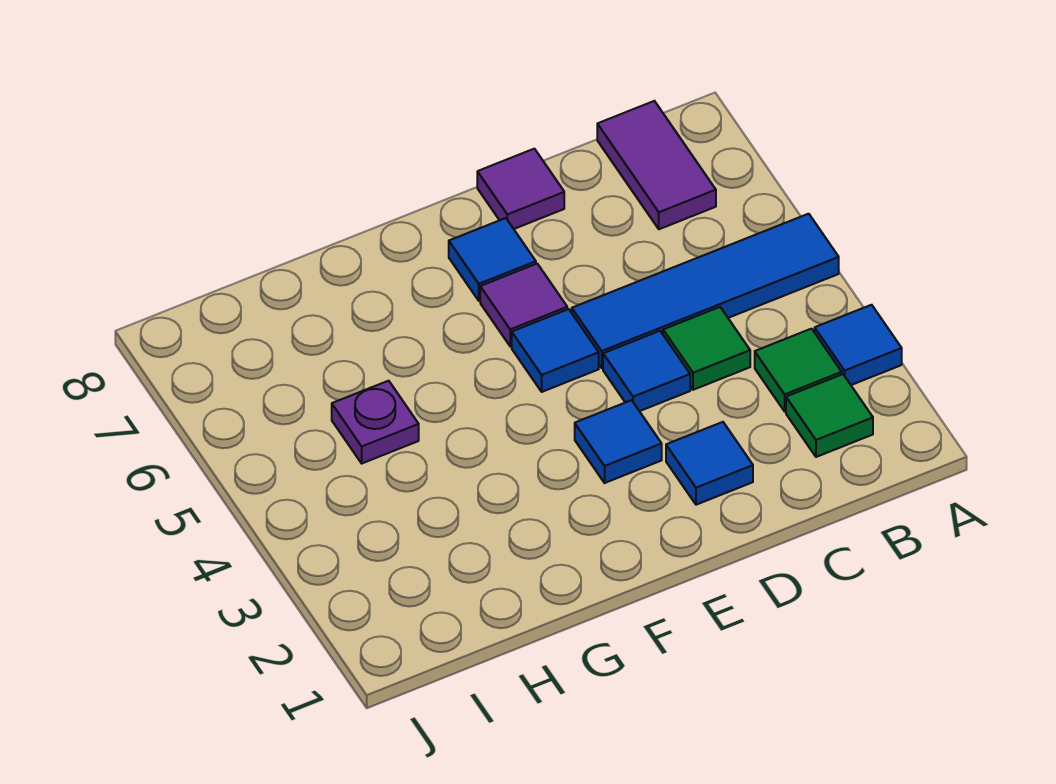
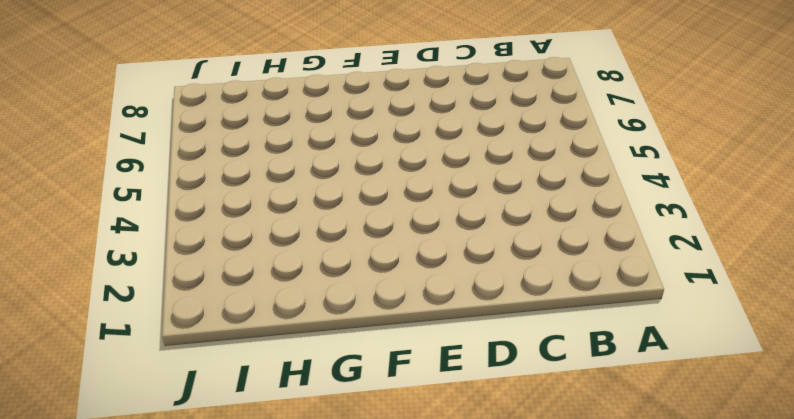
none -> blue tile A3 level 1
none -> blue tile A5:D5 level 1
none -> green tile B2 level 1

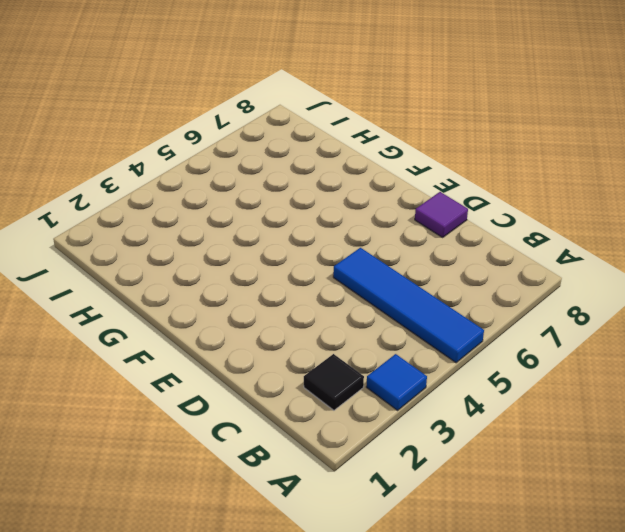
black tile B2 level 1 -> green tile B2 level 1
none -> green tile B3 level 1
none -> purple tile B7:B8 level 1
none -> green tile C4 level 1

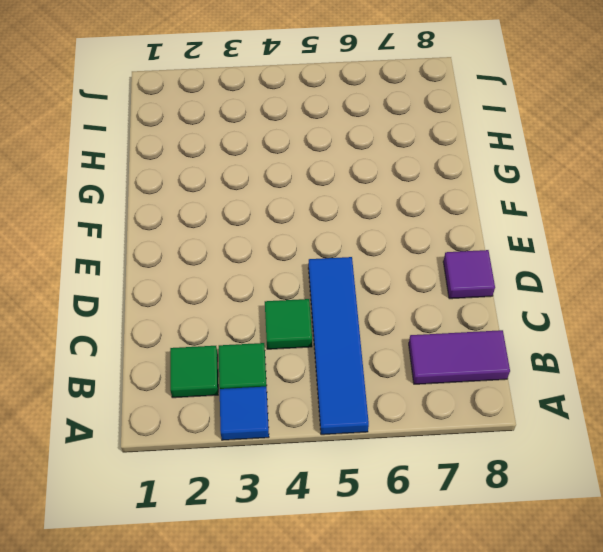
none -> blue tile D2 level 1
none -> blue tile D4 level 1
none -> blue tile E3 level 1

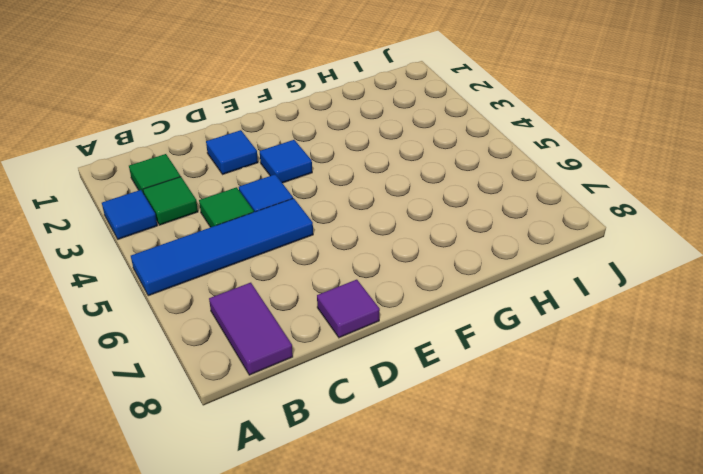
none -> blue tile E5 level 1
none -> purple tile E6 level 1
none -> blue tile E7 level 1

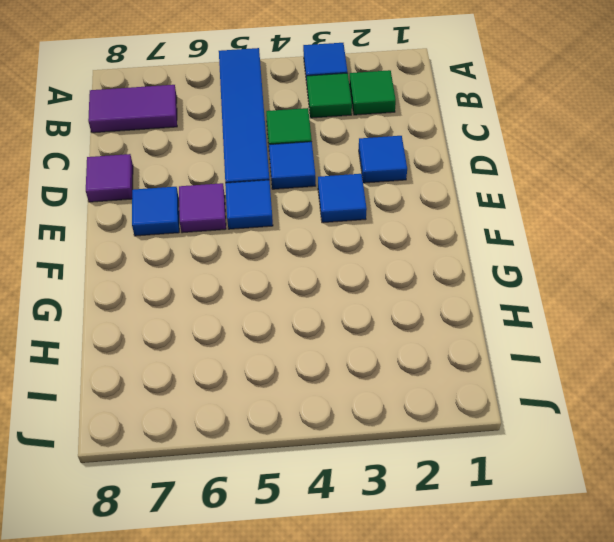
none -> purple plate H5 level 1

